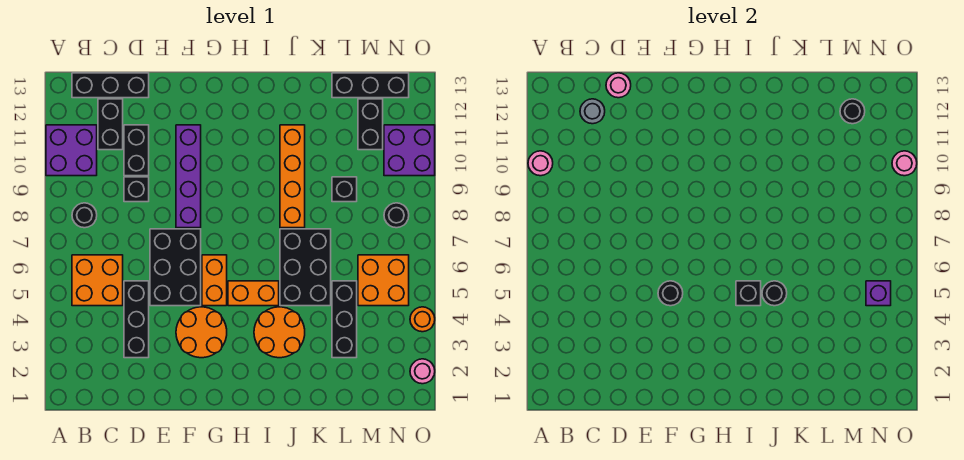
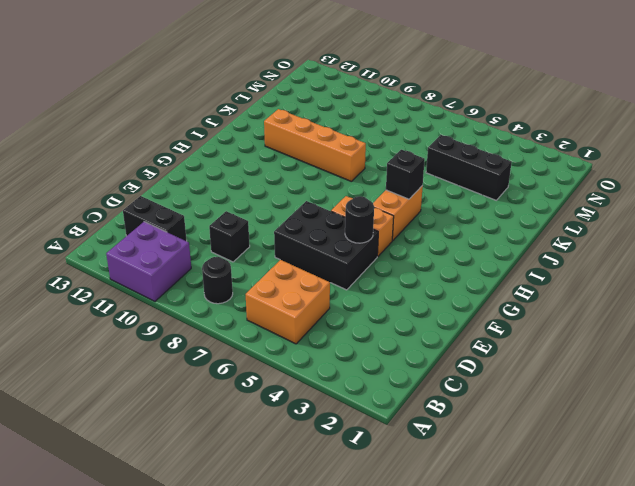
none -> black brick B13:D13 level 1
none -> black brick D3:D5 level 1
none -> black brick D10:D11 level 1
none -> orange round brick F3:G4 level 1

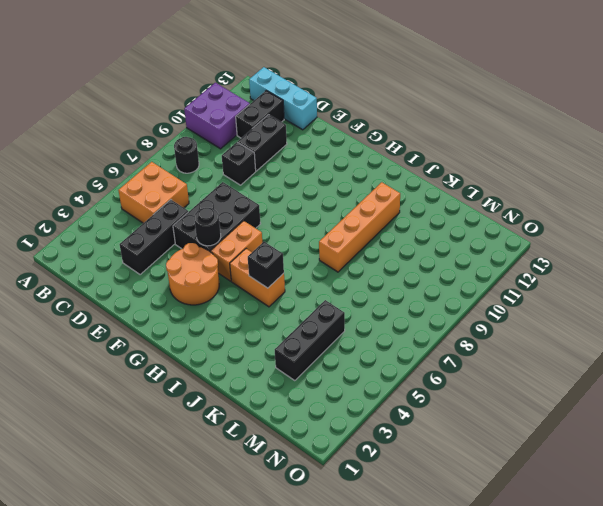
cyan brick B13:D13 level 1 -> black brick B13:D13 level 1
none -> purple brick F8:F11 level 1
none -> orange round brick I3:J4 level 1
none -> black brick J5:K7 level 1
none -> black brick L9 level 1

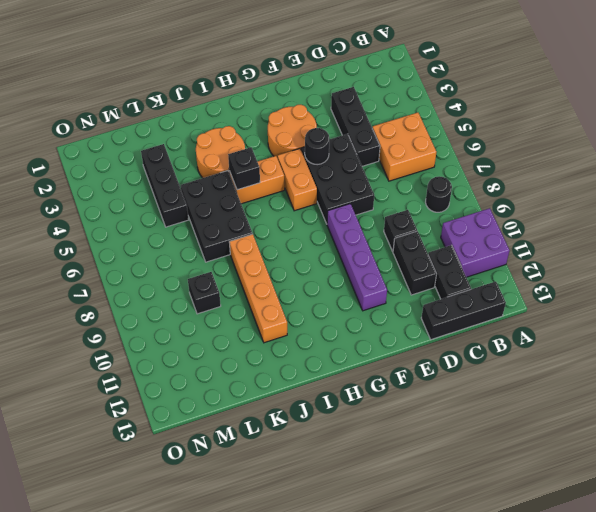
none -> black brick L13:N13 level 1
none -> orange brick M5:N6 level 1
none -> black brick M11:M12 level 1
none -> black round brick N8 level 1

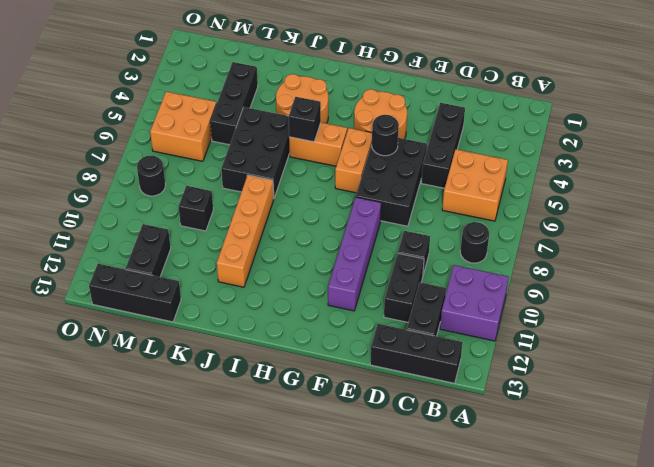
none -> purple brick N10:O11 level 1
none -> pink round brick O2 level 1
none -> orange round brick O4 level 1
none -> pink round brick A10 level 2

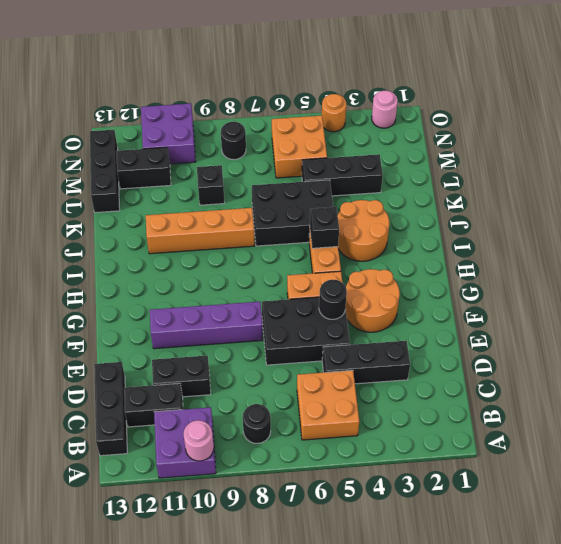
none -> black brick D9 level 1
none -> grey round brick C12 level 2
none -> pink round brick D13 level 2
none -> black round brick J5 level 2

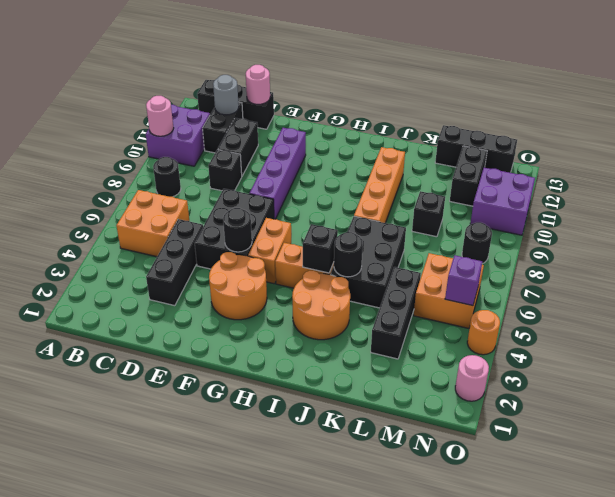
none -> black round brick M12 level 2
none -> pink round brick O10 level 2

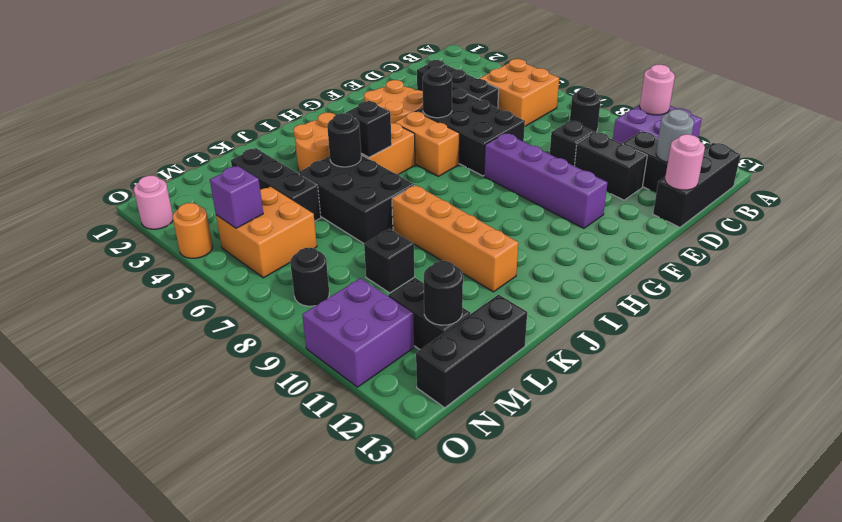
none -> pink round brick O10 level 2

